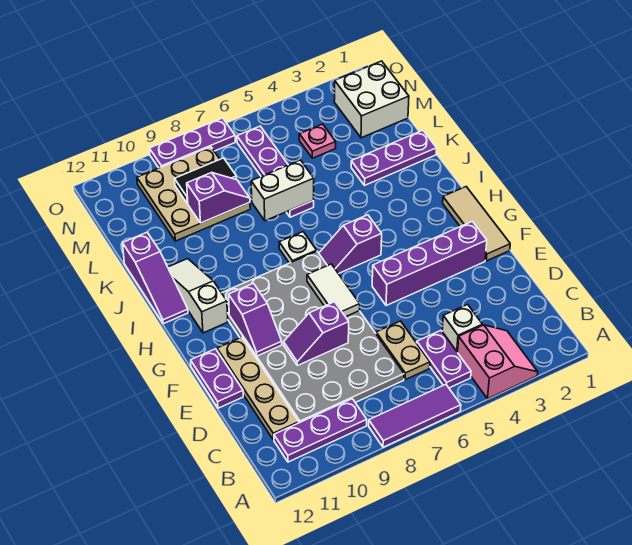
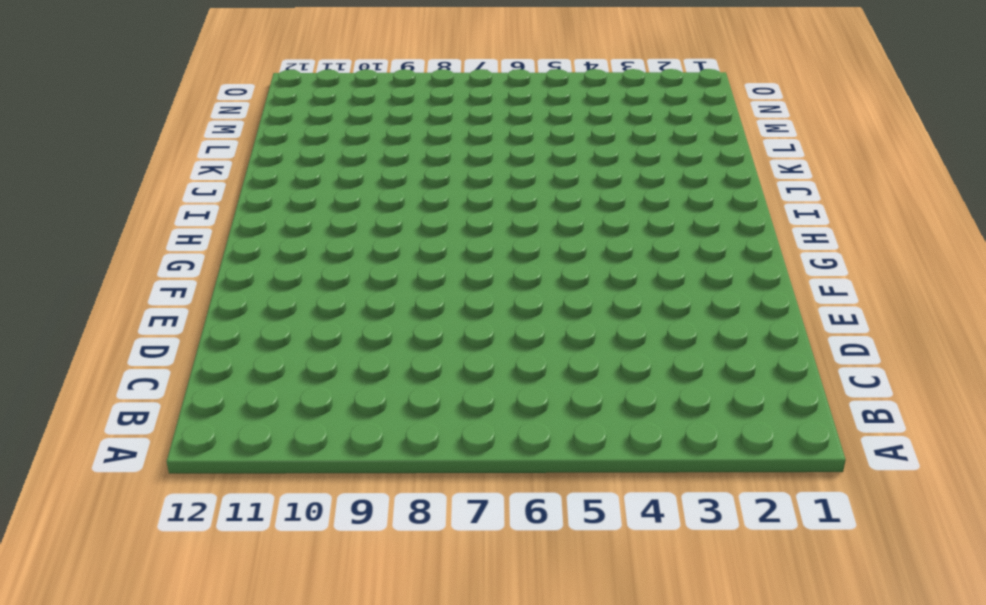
none -> pink slope A3:B4 level 1 top 4
none -> purple tile A6:A8 level 1
none -> purple plate B5:C5 level 1

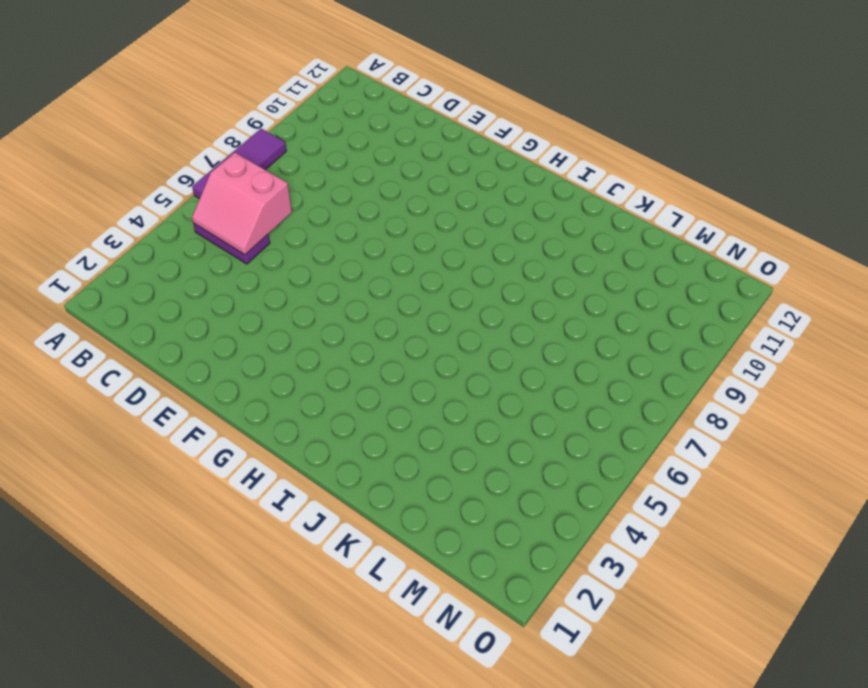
pink slope B5:C6 level 2 top 6 -> pink slope A3:B4 level 1 top 4
none -> purple plate B9:B11 level 1
none -> white brick C4 level 1
none -> tan plate C6:D6 level 1

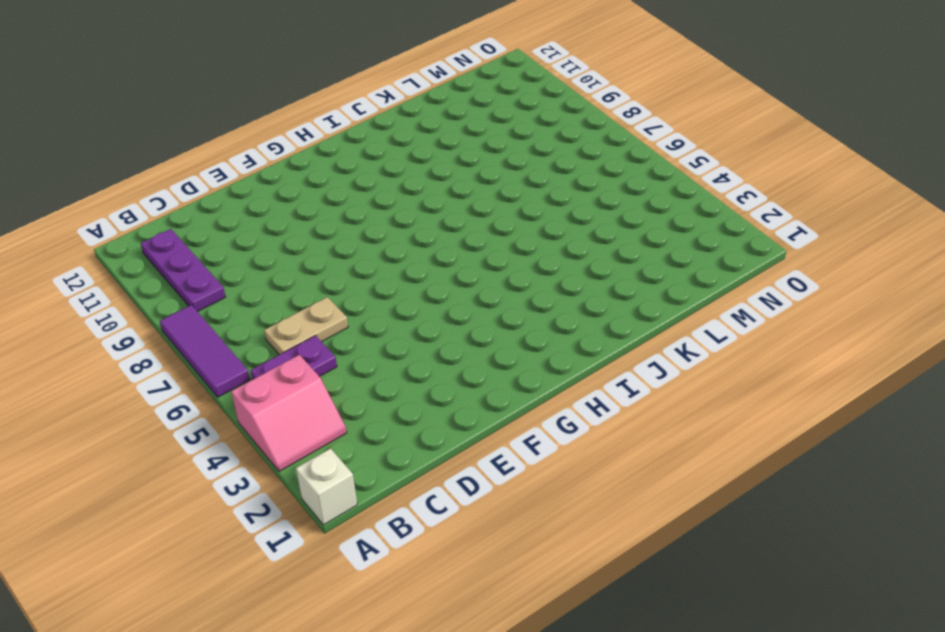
white brick A1 level 1 -> white brick C4 level 1
none -> grey plate C7:H10 level 1
none -> tan plate C11:F11 level 1
none -> purple plate E12:F12 level 1

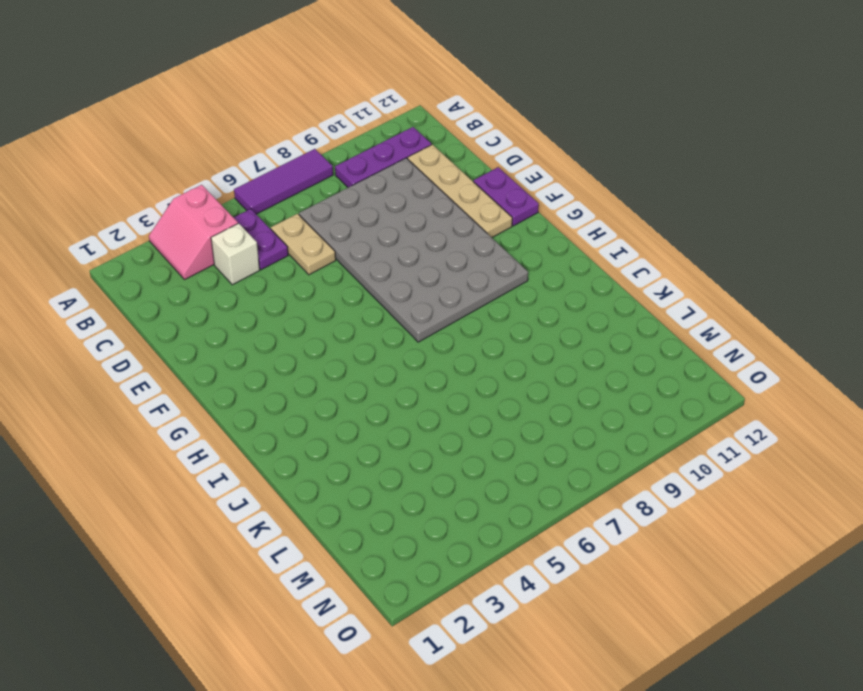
none -> tan tile F1:H1 level 1
none -> purple brick F2:F5 level 1
none -> purple slope H5:H6 level 1 top 5

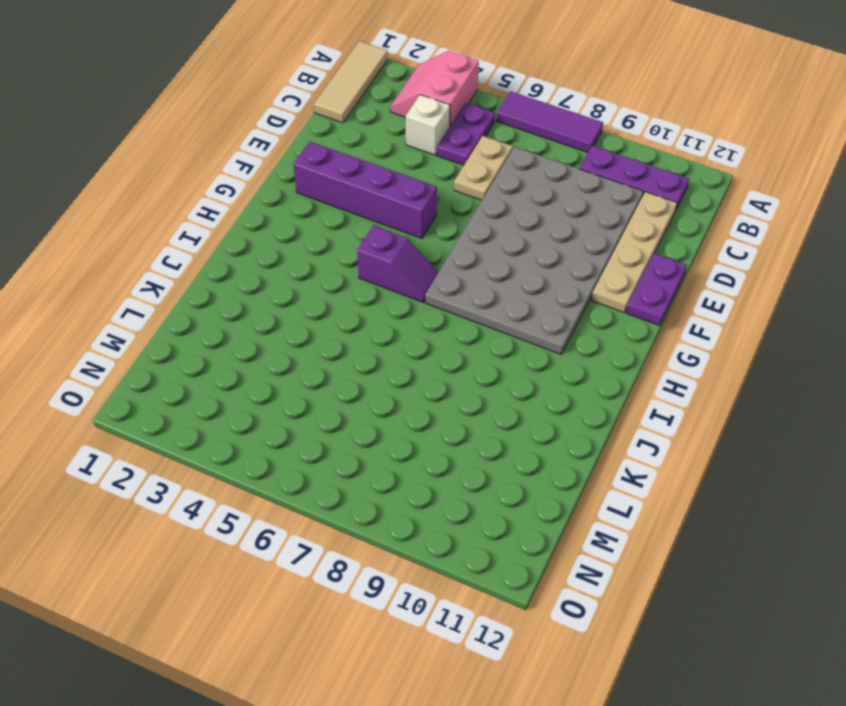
tan tile A1:C1 level 1 -> tan tile F1:H1 level 1
none -> white slope H11:J11 level 1 top H
none -> white plate I7 level 1
none -> purple slope I12:K12 level 1 top K

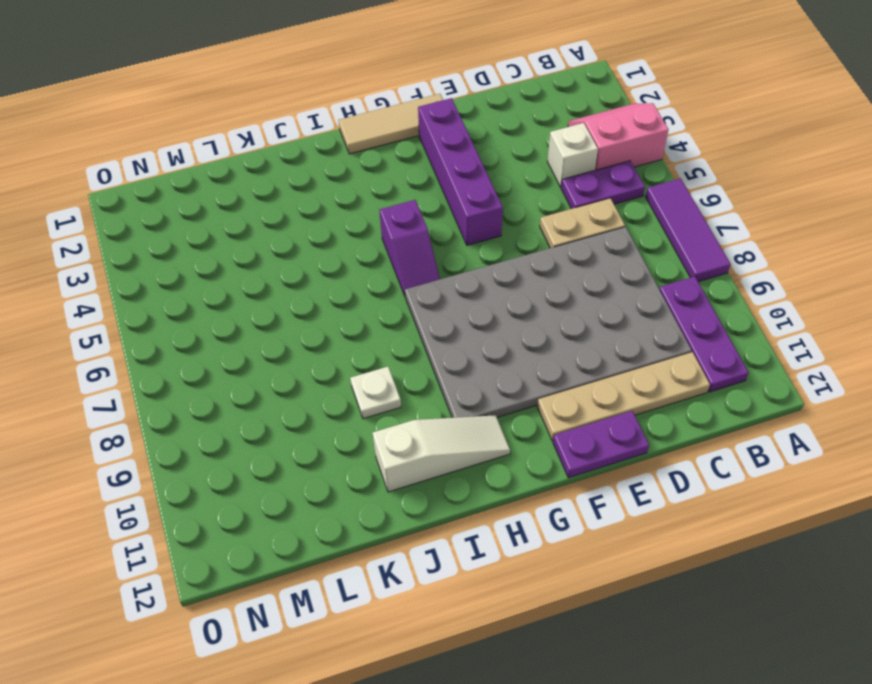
white slope H11:J11 level 1 top J -> white slope H11:J11 level 1 top H
white plate J9 level 1 -> white plate I7 level 1
none -> purple slope I12:K12 level 1 top K
none -> purple plate K1:K3 level 1
none -> purple plate K6:N6 level 1

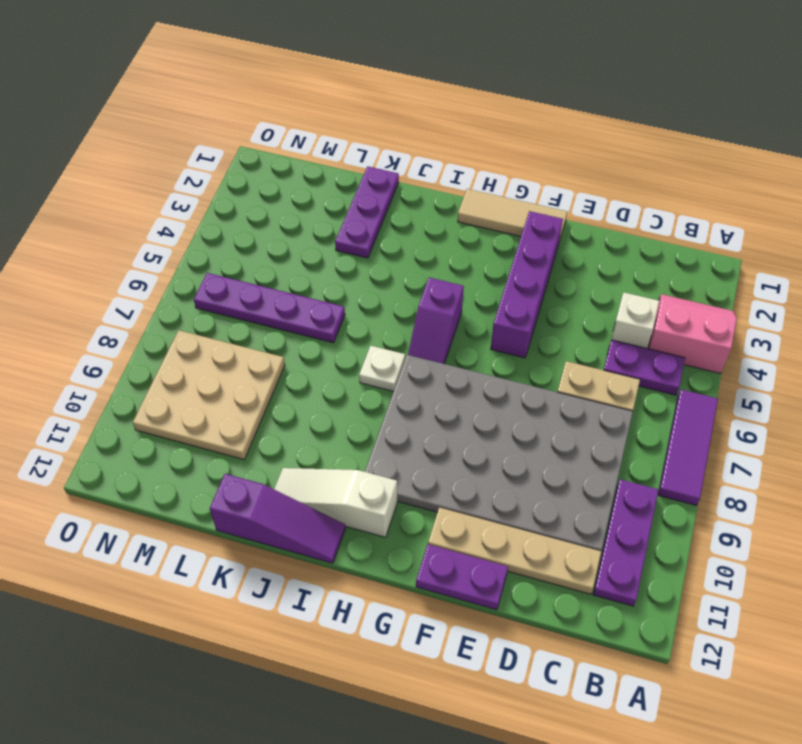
none -> white brick M1:N2 level 1
none -> pink plate M4 level 1
none -> purple plate O7:O9 level 1

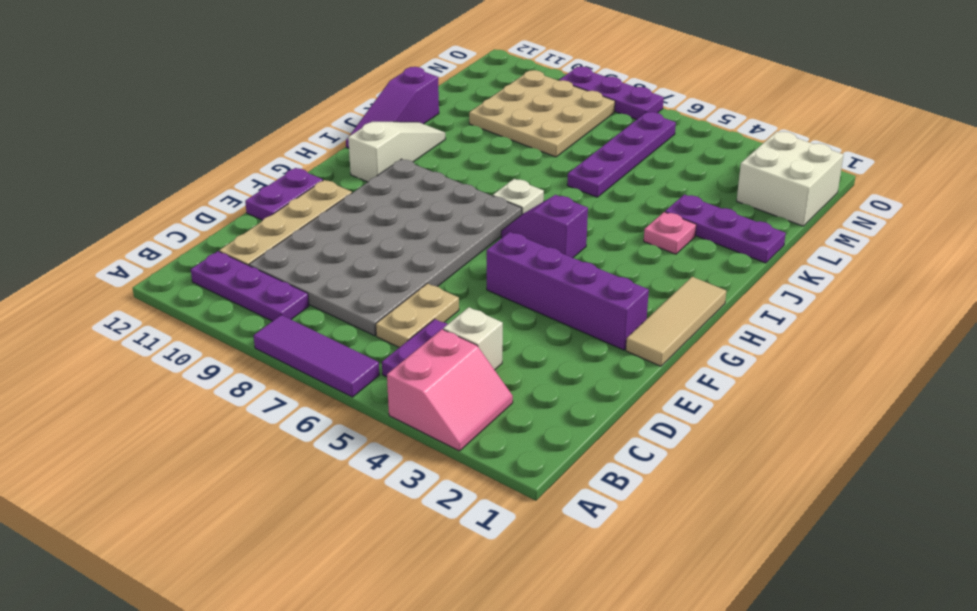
pink plate J3 level 1 -> pink plate M4 level 1
none -> purple slope E8:E9 level 2 top 8
none -> white tile F7:G7 level 2
none -> purple slope F10:G10 level 2 top G

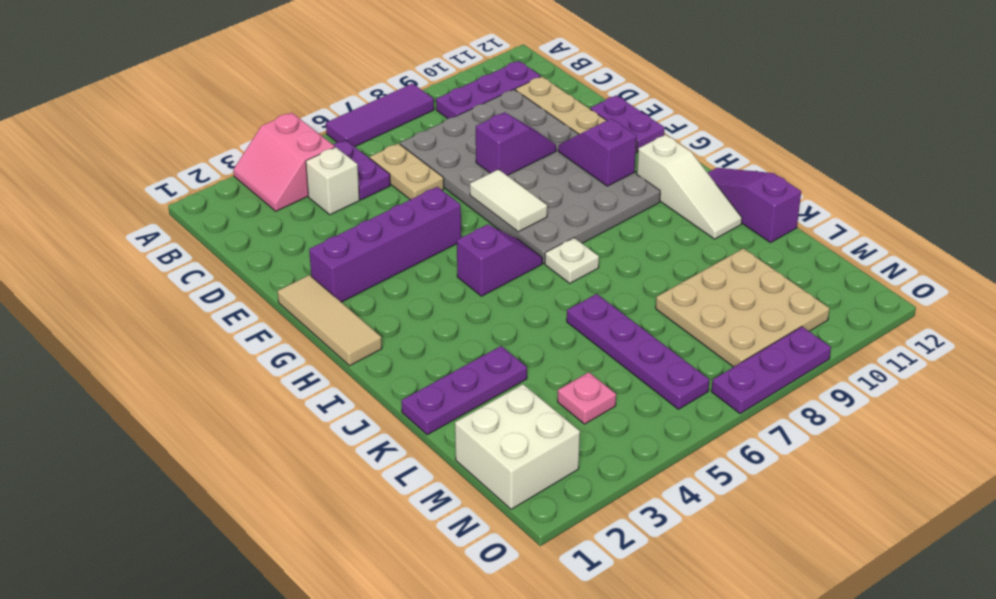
none -> white brick K6:K7 level 2
none -> purple slope L8:L9 level 2 top 9
none -> black tile M8:M9 level 2

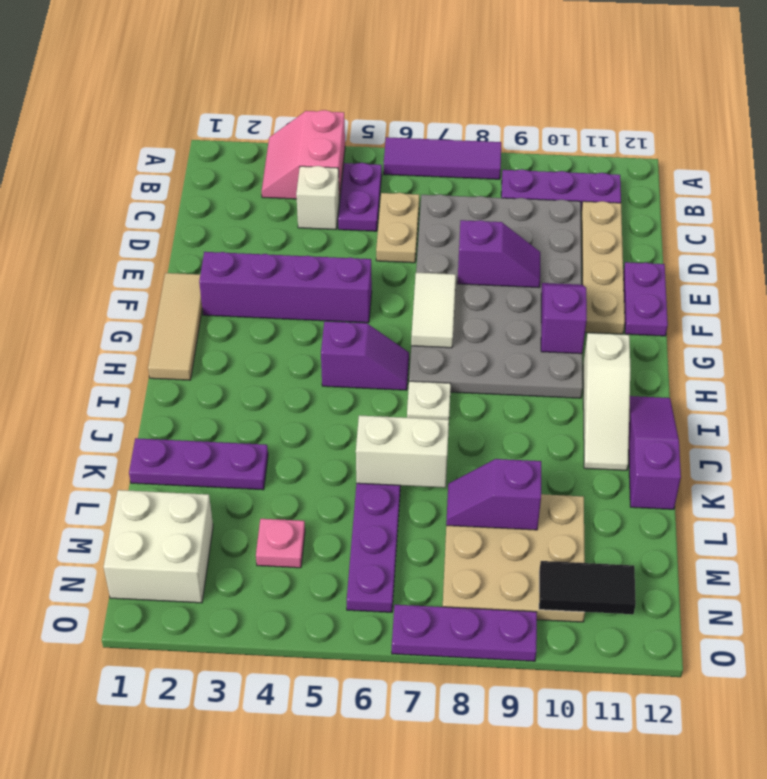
black tile N10:N11 level 2 -> black tile M8:M9 level 2

